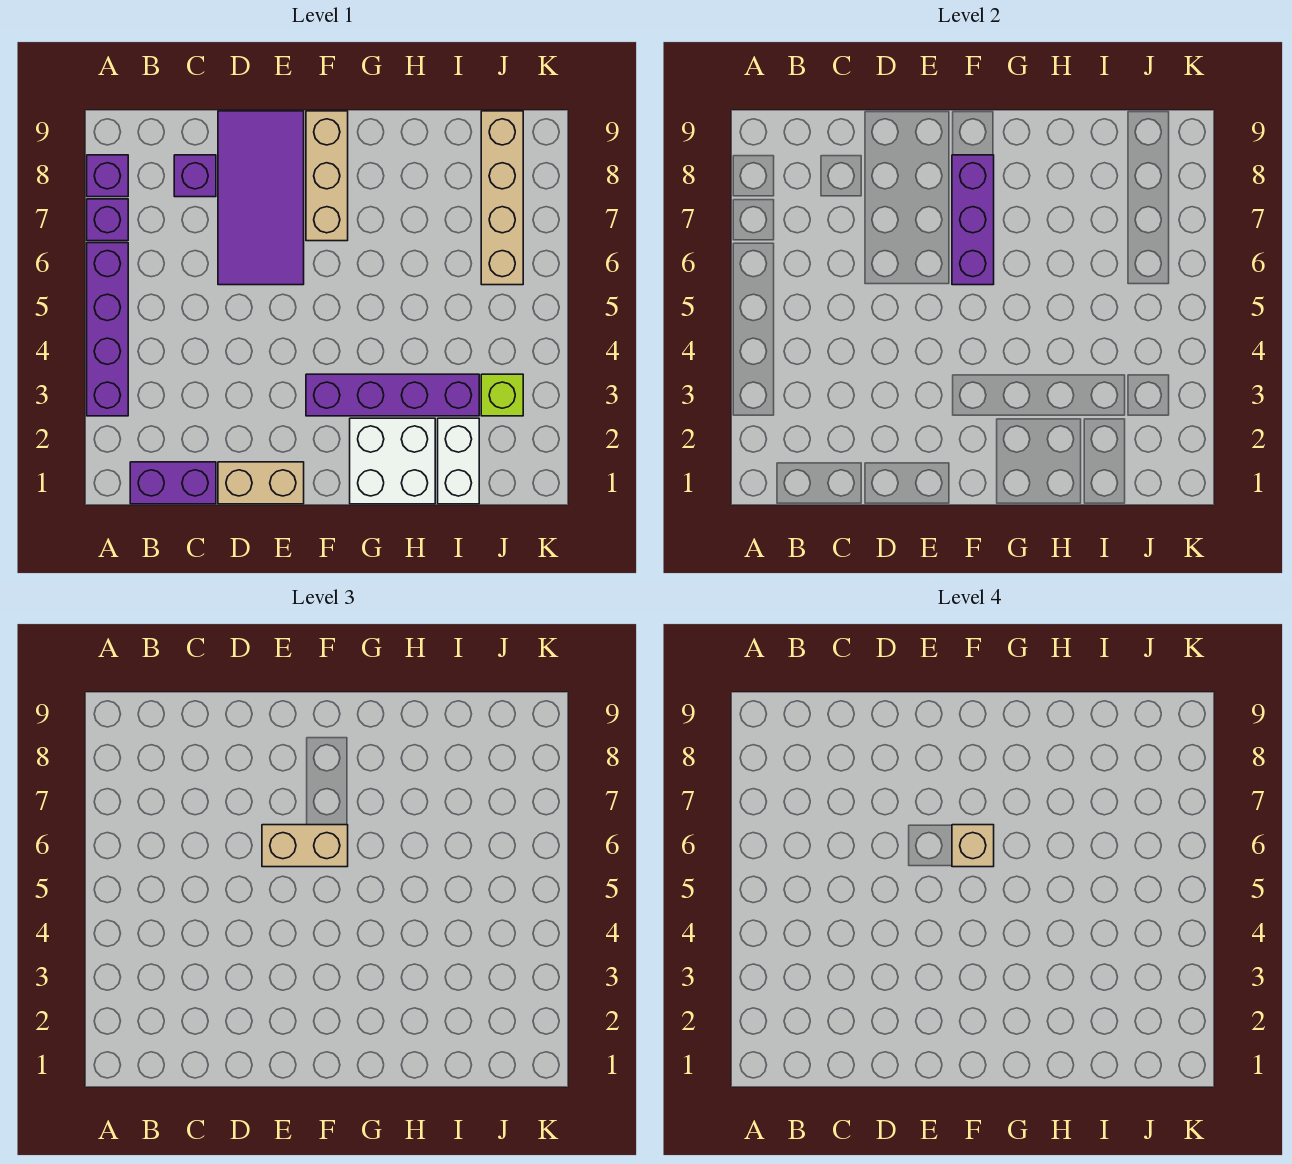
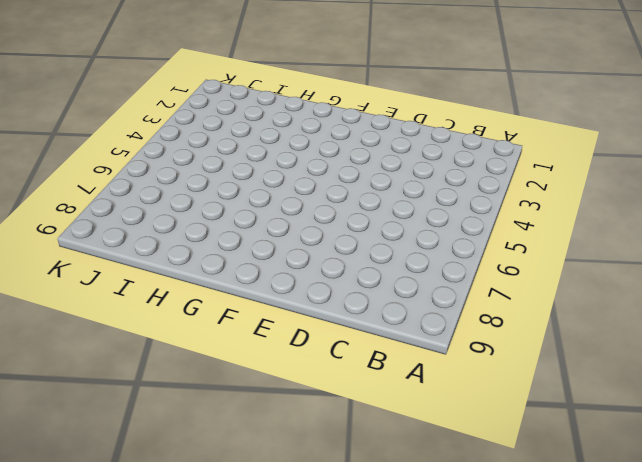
none -> purple brick A3:A6 level 1
none -> purple brick A7 level 1
none -> purple brick A8 level 1

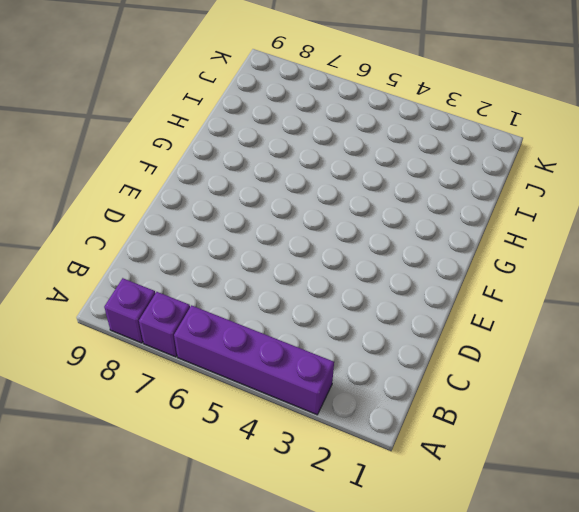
none -> purple brick B1:C1 level 1
none -> purple brick C8 level 1
none -> tan brick D1:E1 level 1

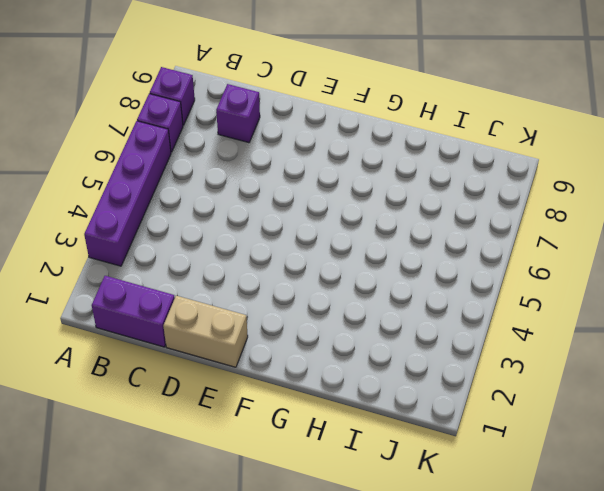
none -> purple tile D6:E9 level 1
none -> purple brick F3:I3 level 1
none -> tan brick F7:F9 level 1

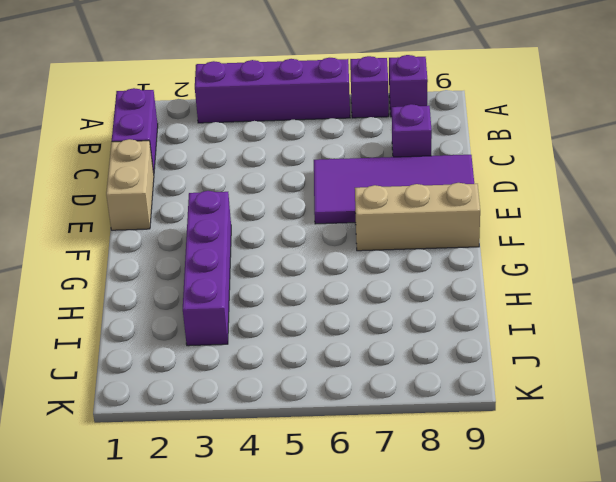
none -> white brick G1:H2 level 1
none -> white brick I1:I2 level 1
none -> lime brick J3 level 1

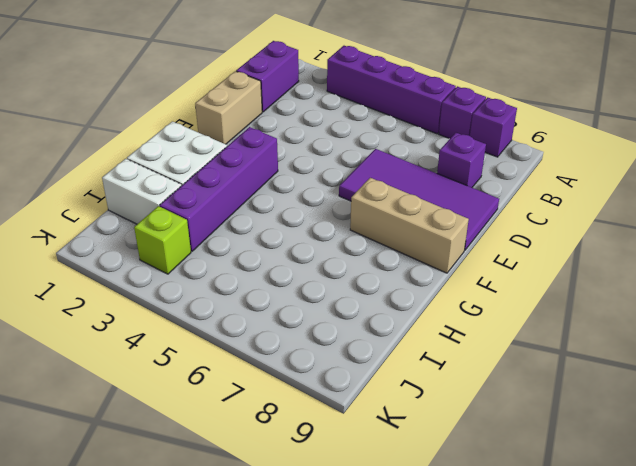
none -> tan brick J6:J9 level 1
none -> purple brick F6:F8 level 2
none -> tan brick E6:F6 level 3

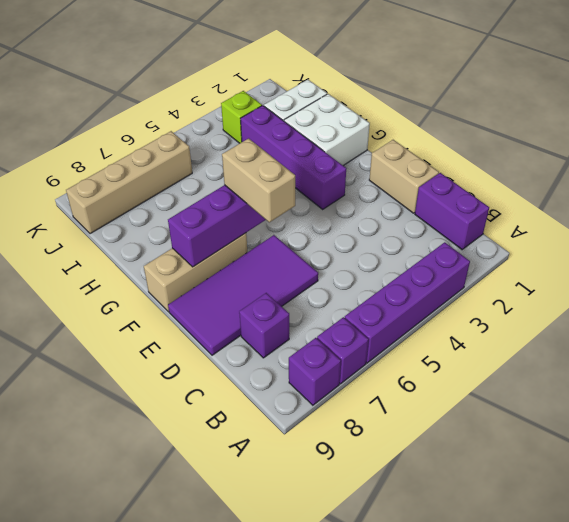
none -> tan brick F6 level 4

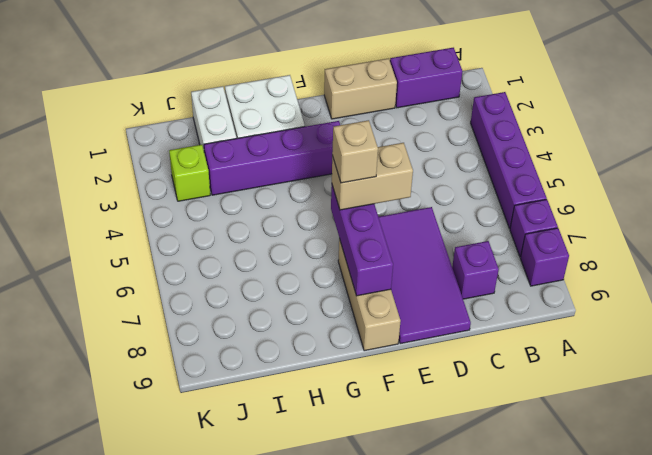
none -> tan brick J6:J9 level 1

